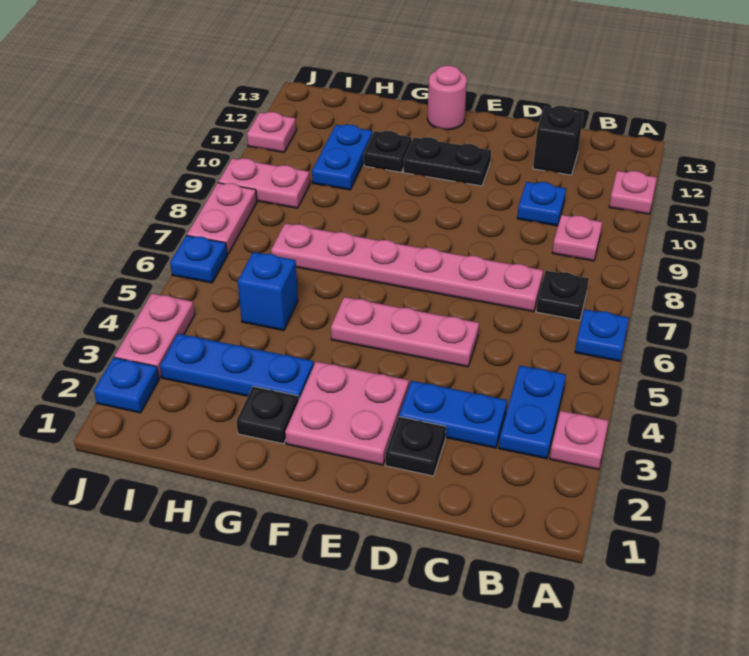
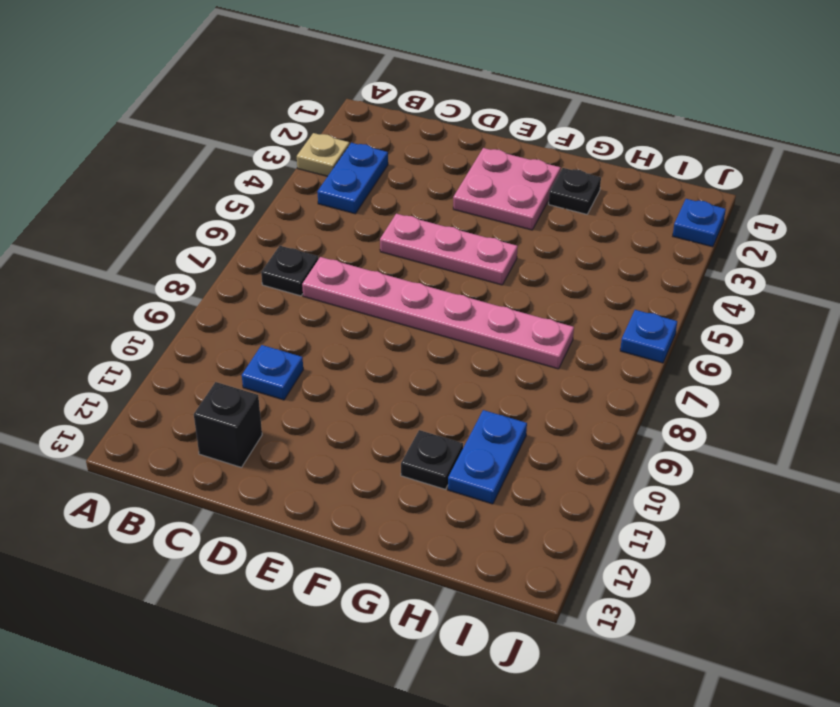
tan plate A3 level 1 -> pink plate A3 level 1
none -> blue plate A6 level 1
none -> pink plate A11 level 1
none -> pink plate B9 level 1

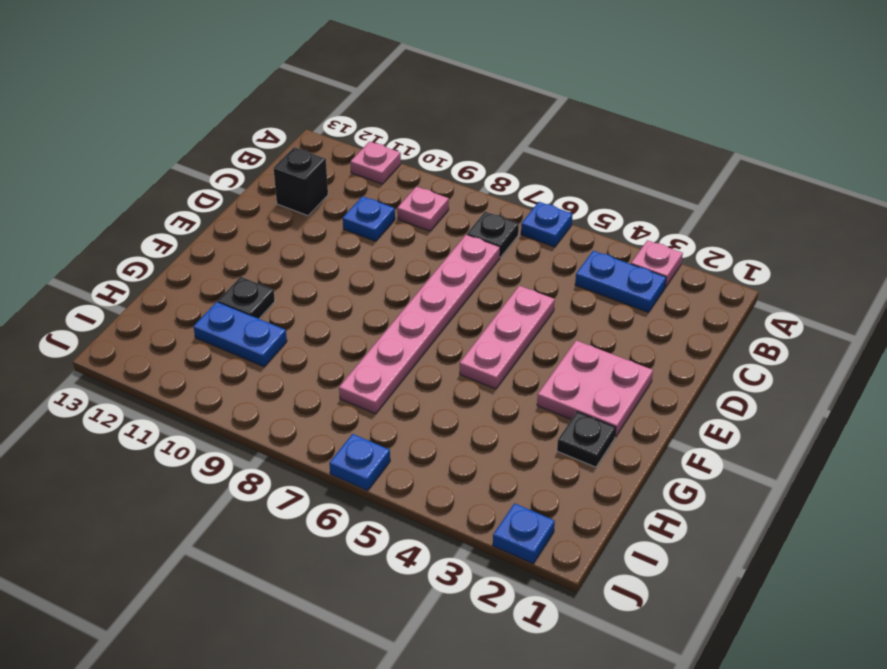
none -> blue plate C3:D3 level 1
none -> black plate D2 level 1
none -> black plate E11:F11 level 1

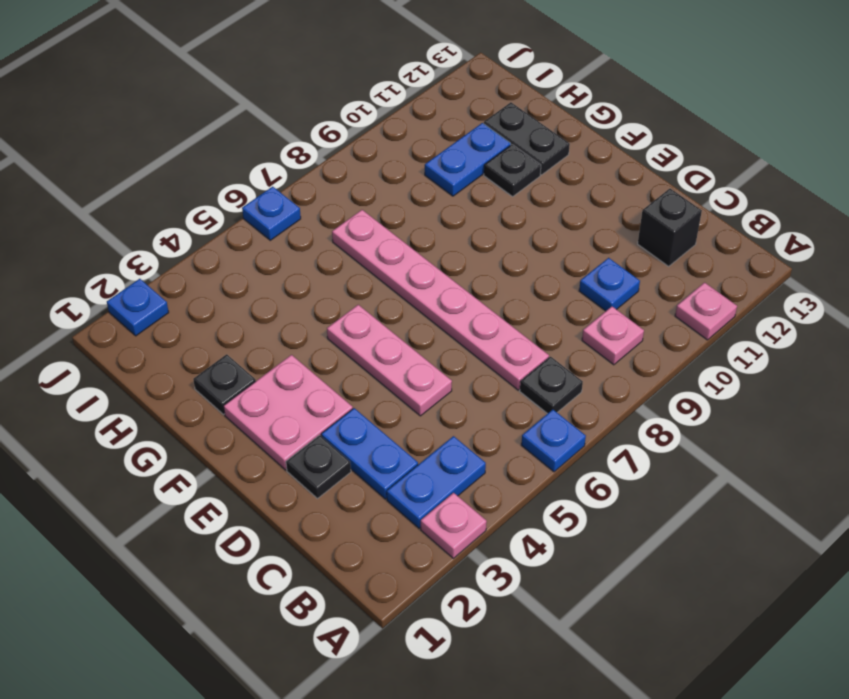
black plate G12:H12 level 1 -> black plate E11:F11 level 1
none -> pink round brick F13 level 1
none -> blue plate G3:I3 level 1
none -> blue brick H5 level 1

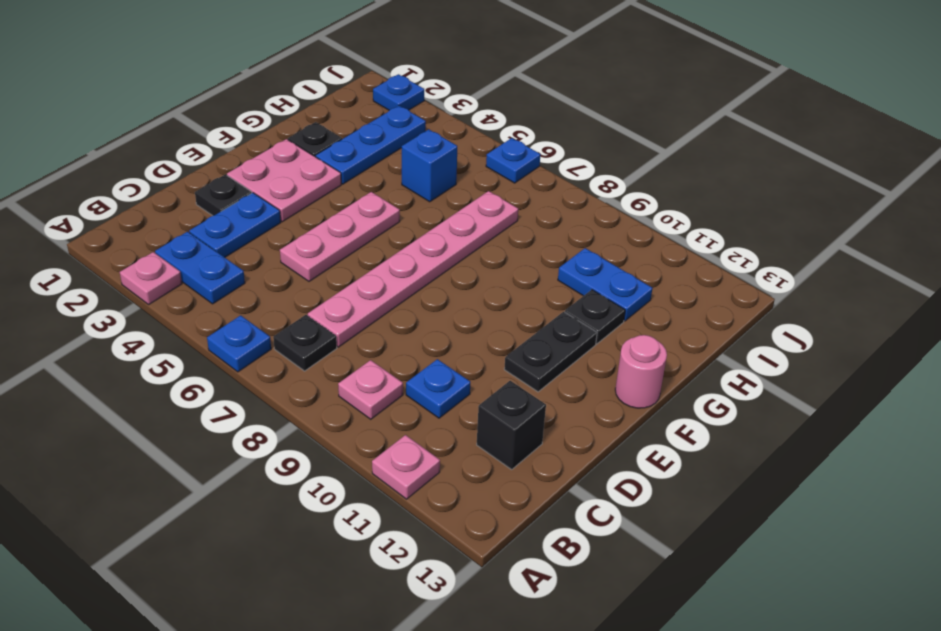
none -> pink plate I9:J9 level 1
none -> pink plate J3:J4 level 1
none -> pink plate J7:J8 level 1

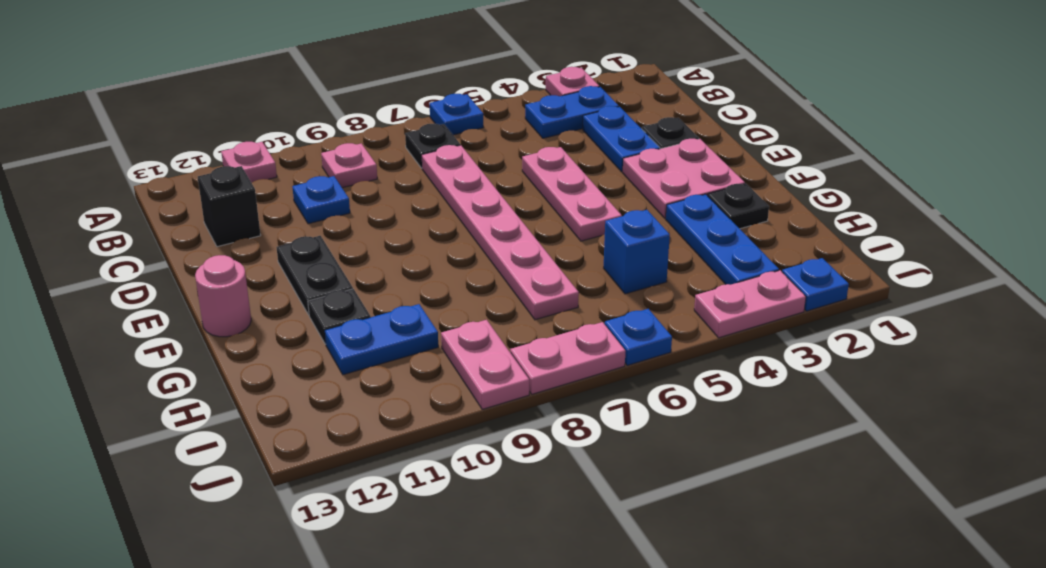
none -> pink plate J11 level 1

